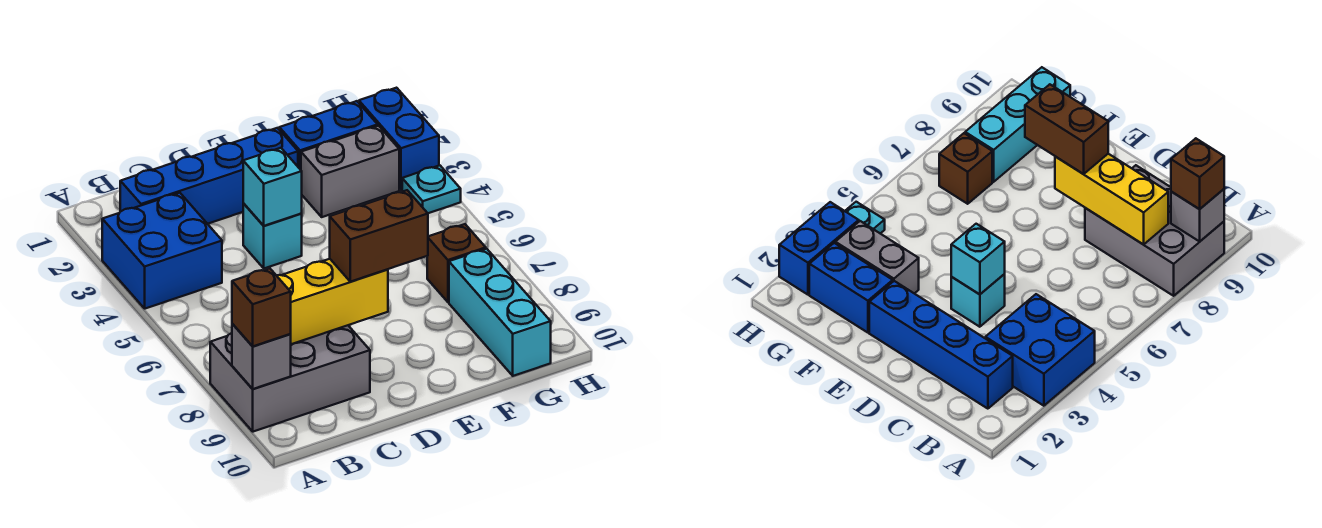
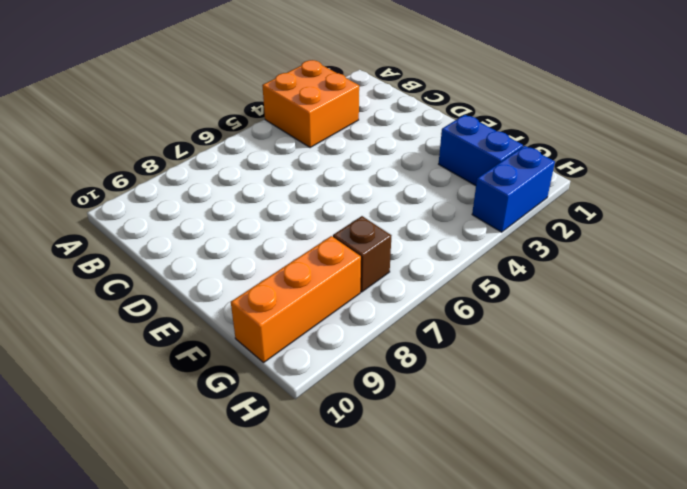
orange brick A3:B4 level 1 -> blue brick A3:B4 level 1
orange brick G8:G10 level 1 -> cyan brick G8:G10 level 1
none -> grey brick A8:C9 level 1
none -> blue brick B2:E2 level 1
none -> cyan brick D4 level 1

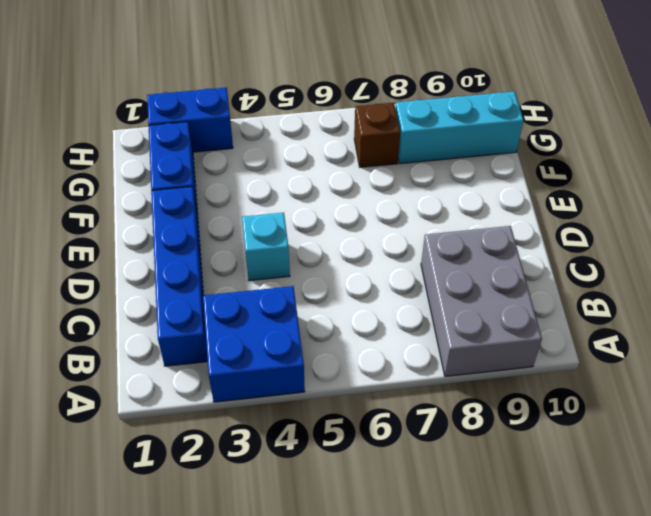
none -> grey brick F3:G3 level 1
none -> cyan plate H4 level 1
none -> grey brick A9 level 2

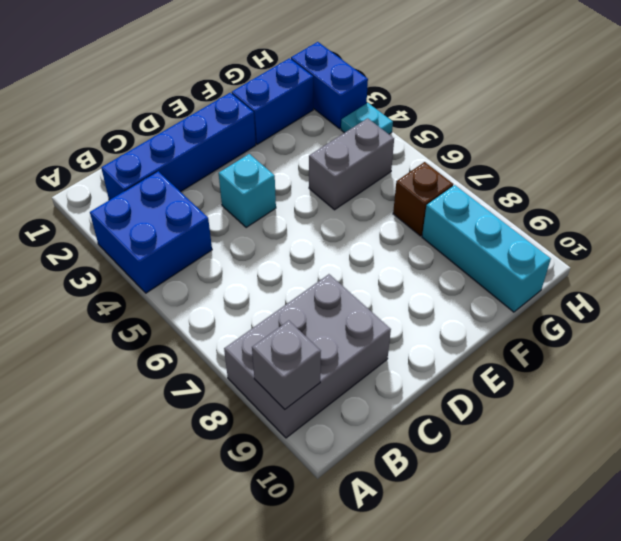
grey brick F5:G5 level 1 -> grey brick F3:G3 level 1
none -> yellow brick B8:D8 level 2
none -> cyan brick D4 level 2
none -> brown brick A9 level 3

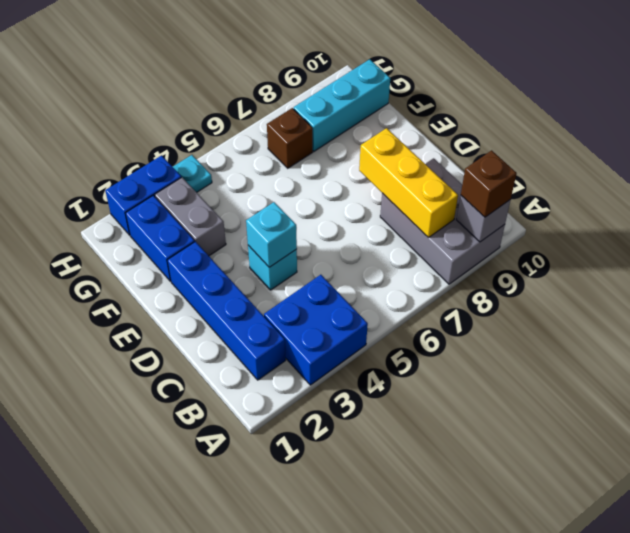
none -> brown brick D8:E8 level 3

